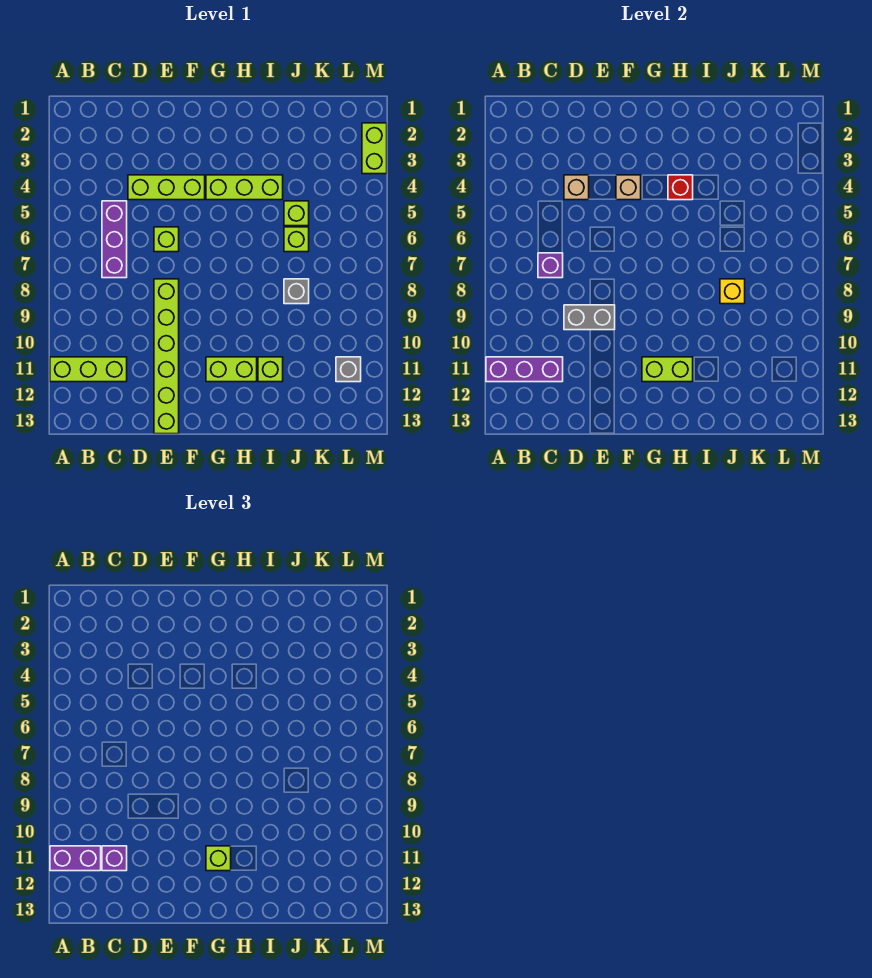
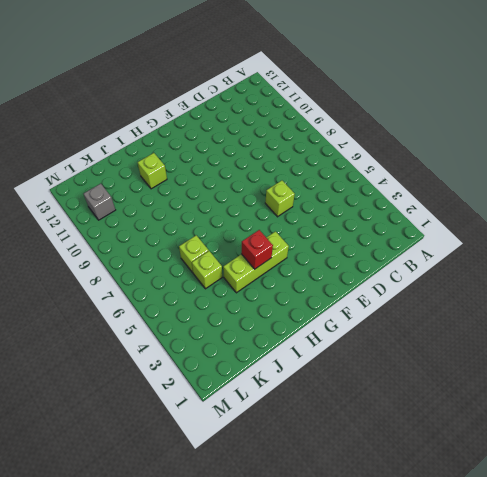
none -> lime brick A11:C11 level 1
none -> purple brick C5:C7 level 1
none -> lime brick D4:F4 level 1

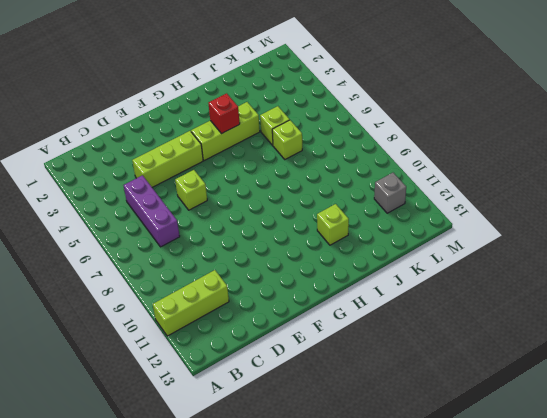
none -> lime brick E8:E13 level 1
none -> lime brick G11:H11 level 1
none -> grey brick J8 level 1

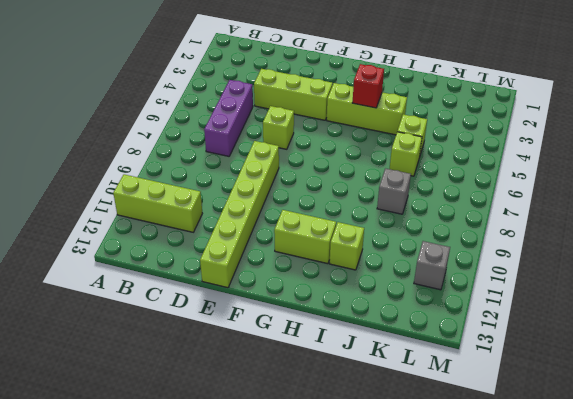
none -> lime brick M2:M3 level 1
none -> purple brick A11:C11 level 2
none -> purple brick C7 level 2

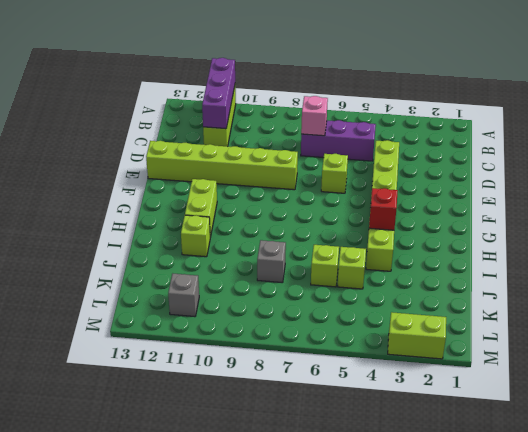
pink brick C7 level 2 -> purple brick C7 level 2
none -> tan brick D4 level 2
none -> grey brick D9:E9 level 2
none -> tan brick F4 level 2

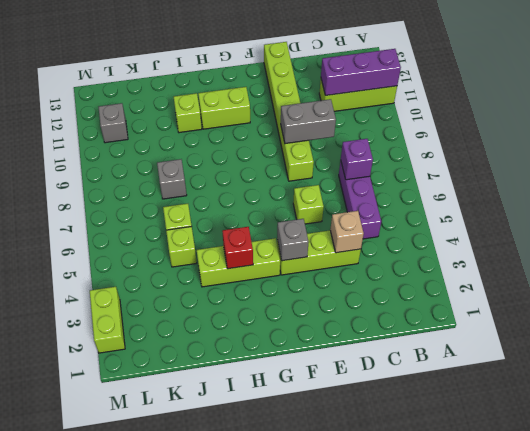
grey brick F4 level 2 -> tan brick F4 level 2
none -> lime brick G11:H11 level 2
none -> yellow brick J8 level 2
none -> purple brick A11:B11 level 3

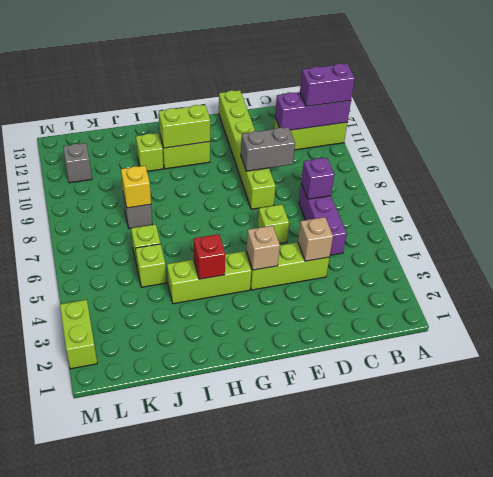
none -> purple brick C11 level 3
none -> lime brick G11 level 3

